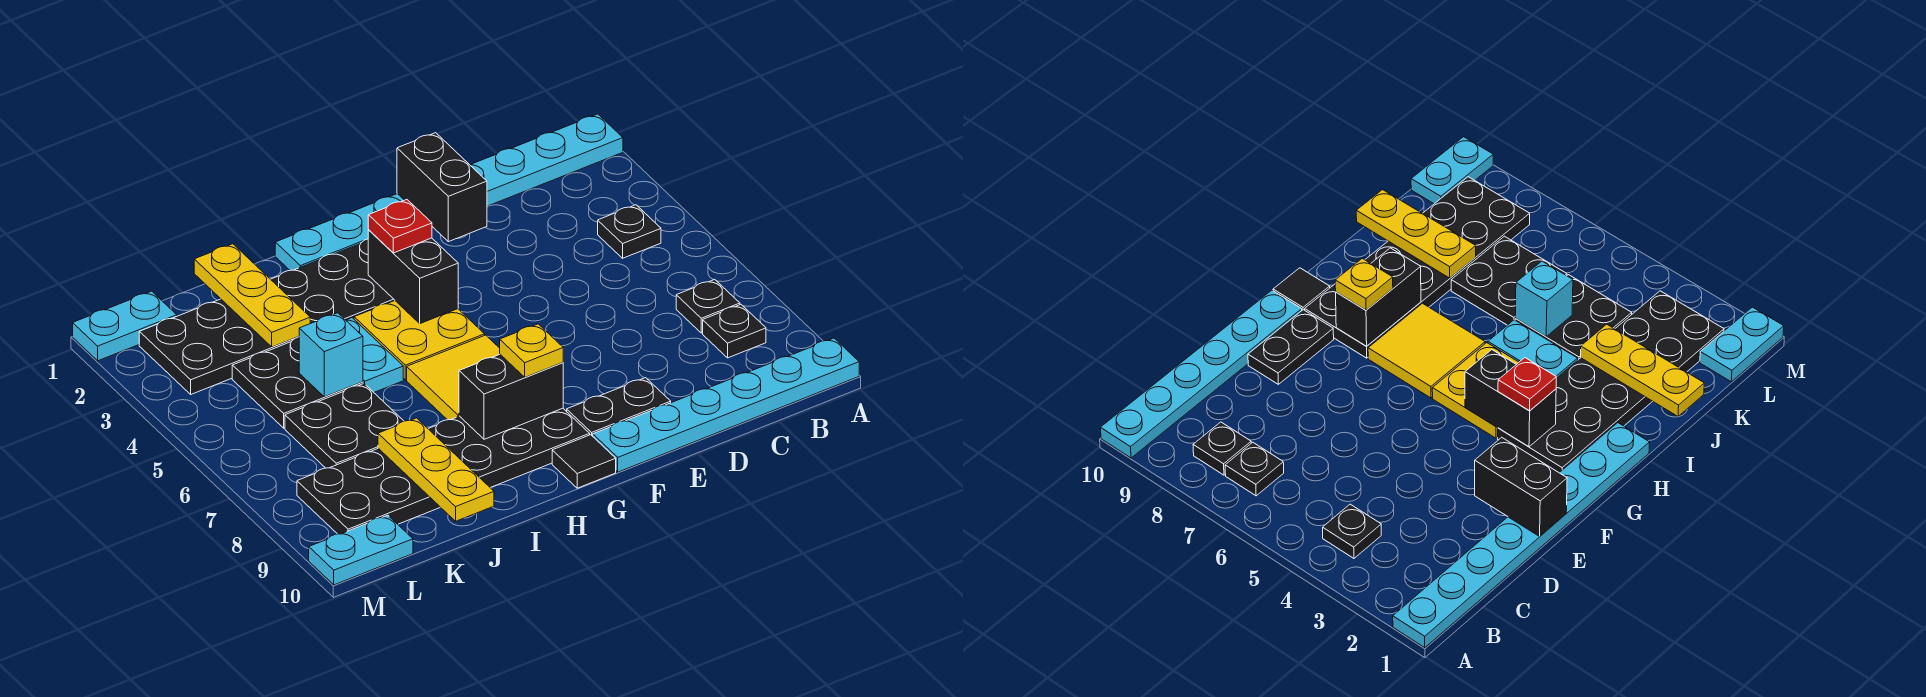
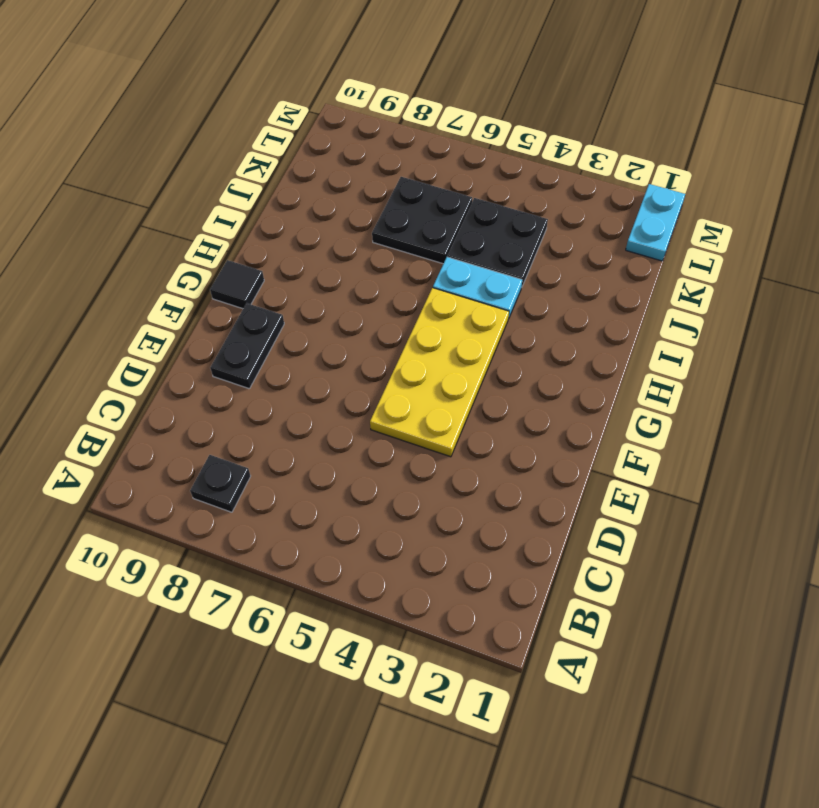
yellow plate E4:H5 level 1 -> yellow plate G4:H5 level 1
none -> cyan plate A1:H1 level 1
none -> cyan plate A10:F10 level 1
none -> black plate B4 level 1

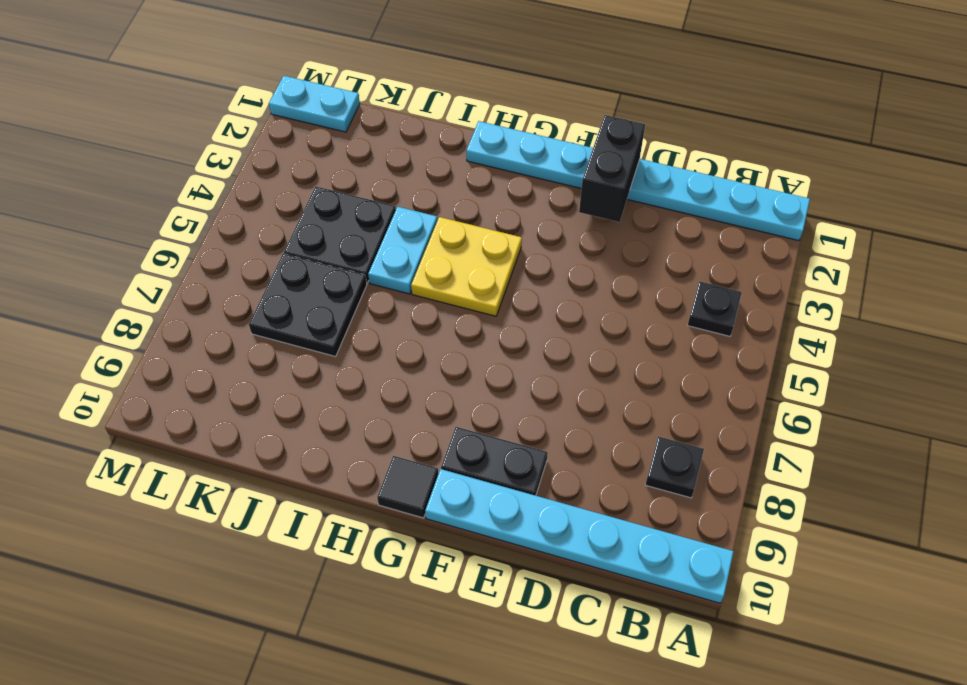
none -> black plate B7 level 1
none -> black plate G2:L3 level 1
none -> yellow tile G6:H7 level 1

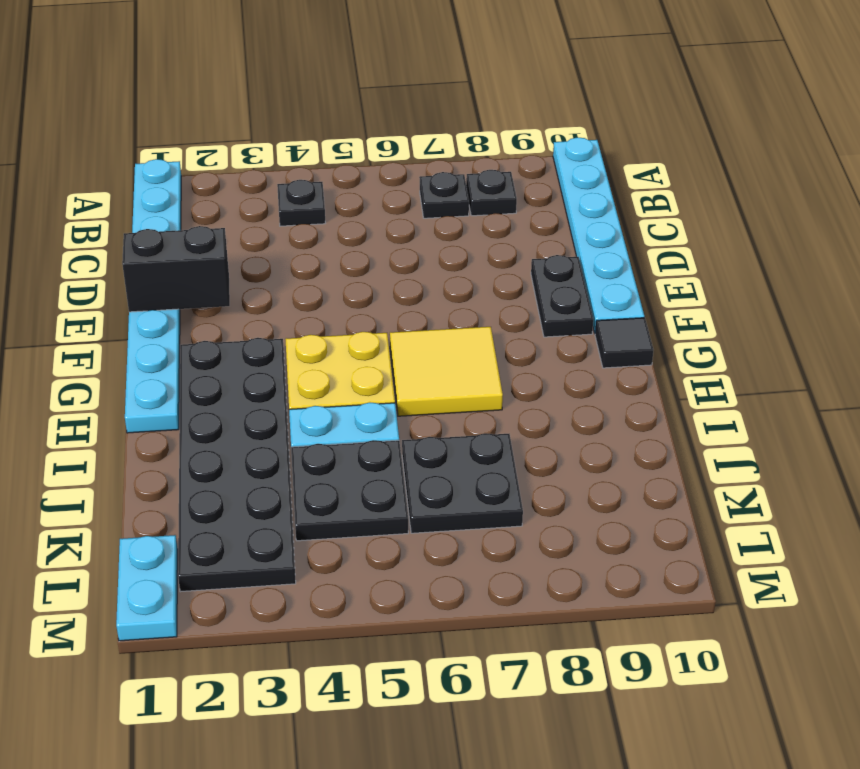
none -> black plate G8:L9 level 1
none -> cyan plate L10:M10 level 1
none -> black brick G3:G4 level 2

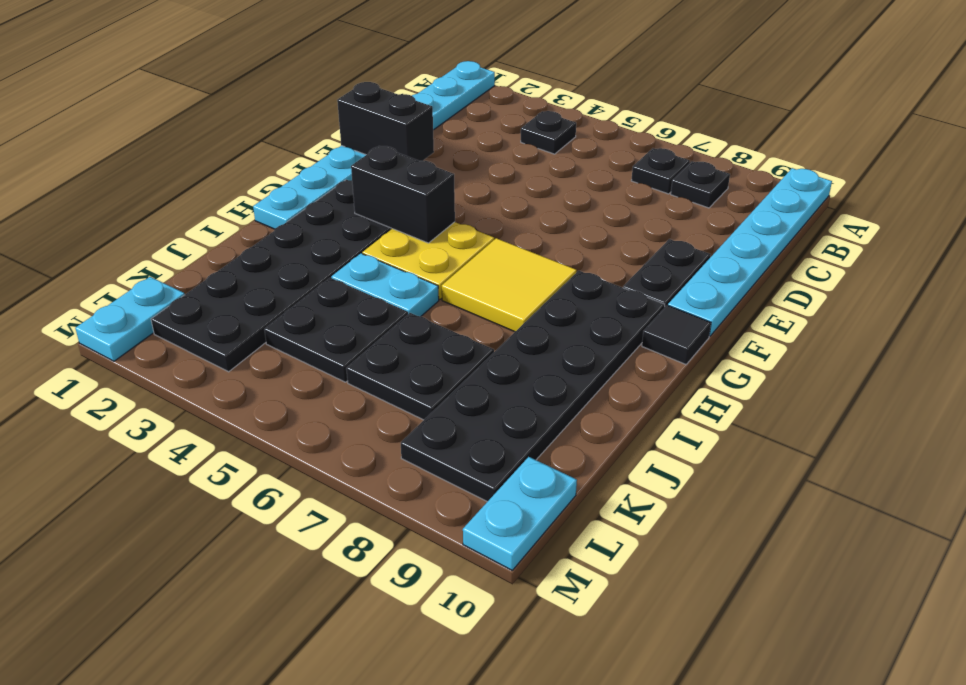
none -> black brick G8:H8 level 2
none -> yellow plate J1:J3 level 2
none -> cyan brick J5 level 2

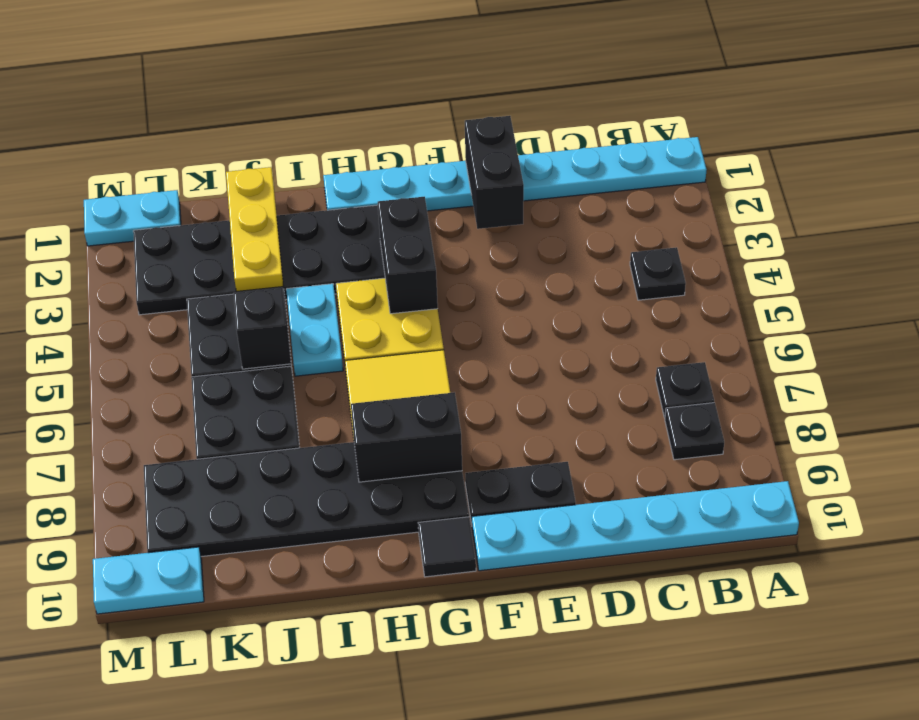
black brick J5 level 2 -> cyan brick J5 level 2
none -> yellow plate J8:J10 level 2
none -> red plate G3 level 3
none -> yellow plate G8 level 3

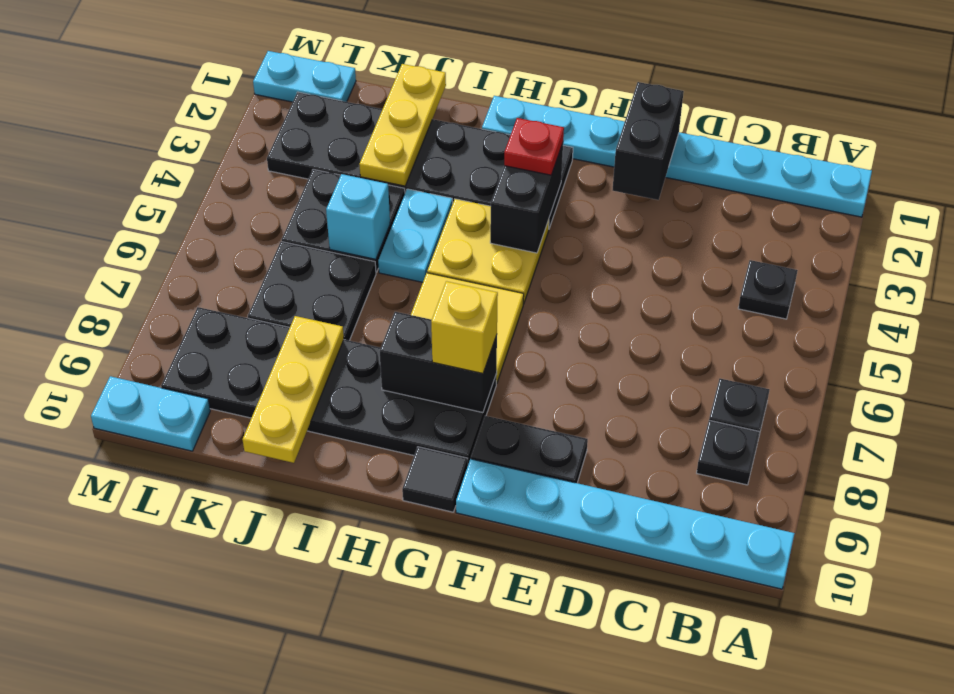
yellow brick G8 level 3 -> yellow plate G8 level 3

